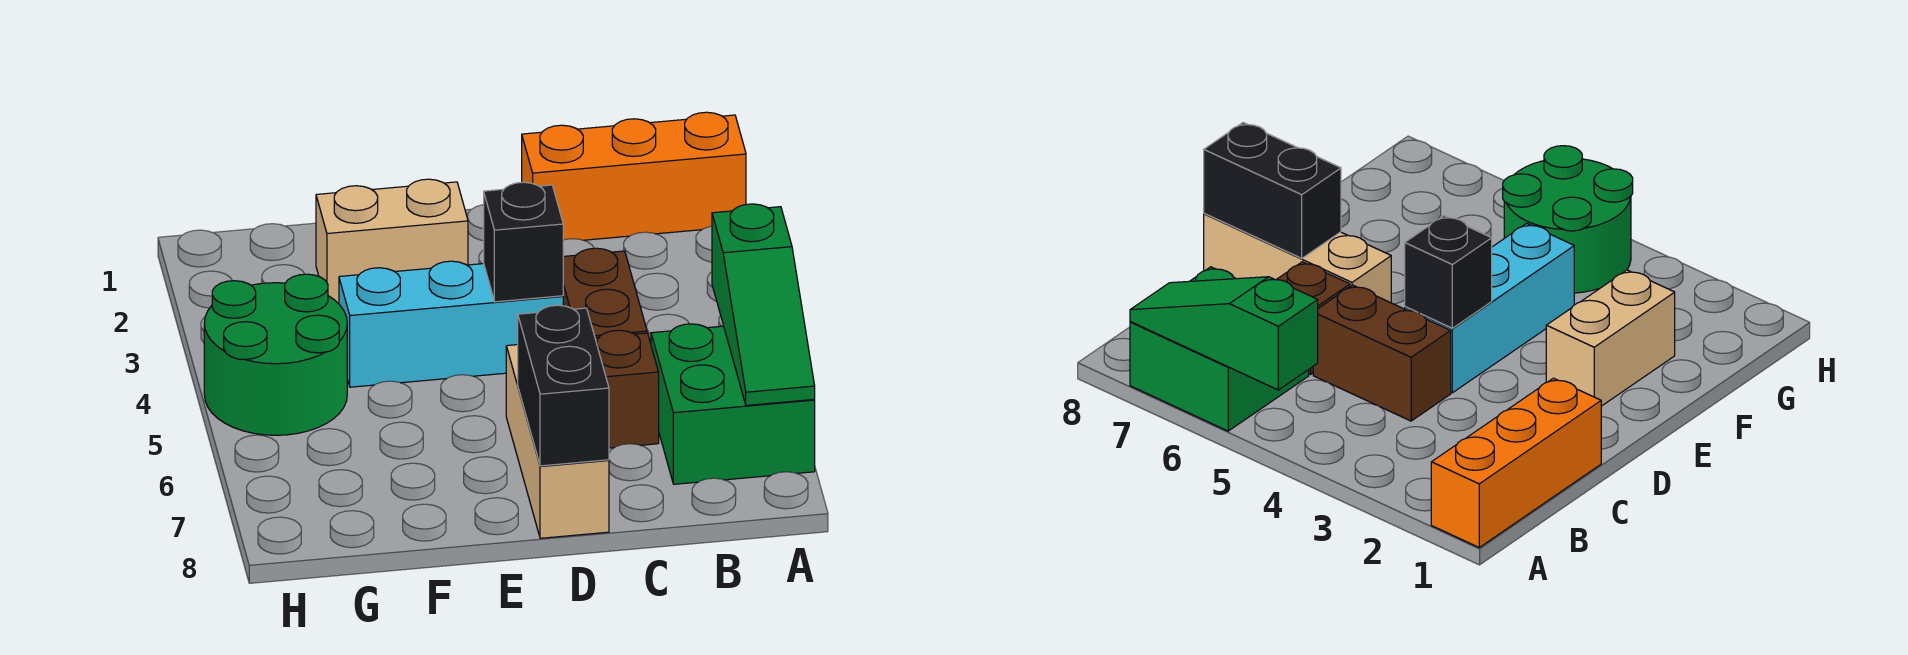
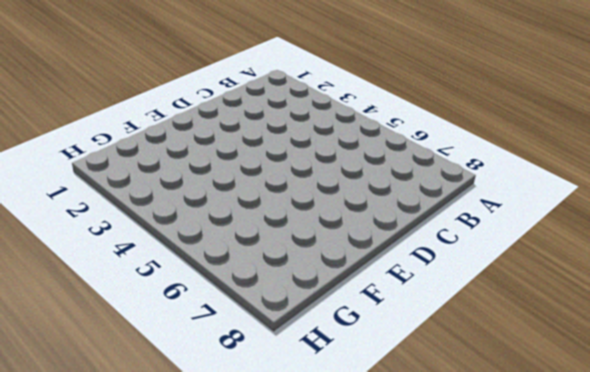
none -> orange brick A1:C1 level 1
none -> green brick A6:B7 level 1

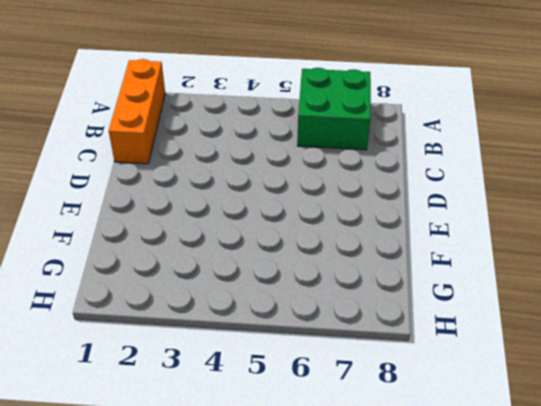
none -> brown brick C4:C5 level 1
none -> brown brick C6 level 1

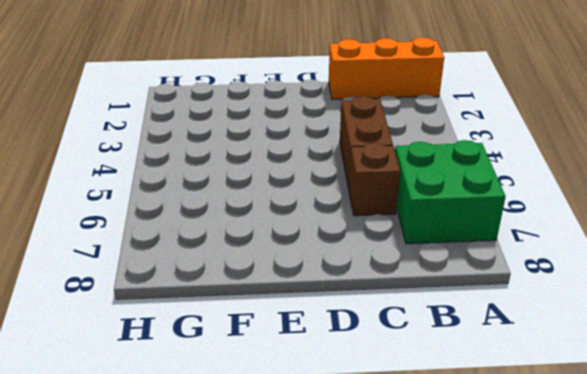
none -> cyan brick D4:F4 level 1
none -> tan brick D6:D8 level 1

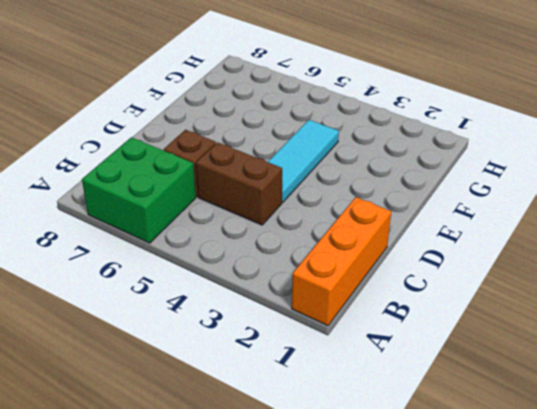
cyan tile D4:F4 level 1 -> cyan brick D4:F4 level 1
none -> tan brick D6:D8 level 1
none -> tan brick E2:F2 level 1

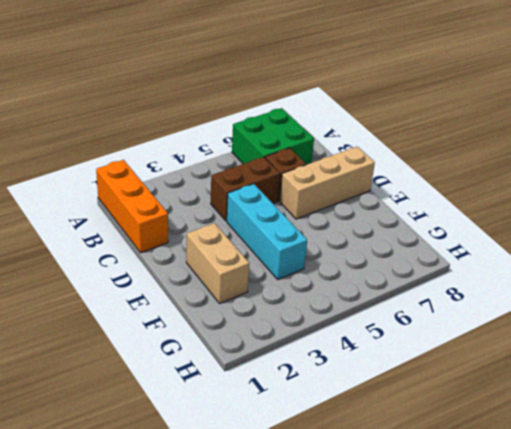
none -> green round brick G4:H5 level 1
none -> green slope A5:A7 level 2 top 5

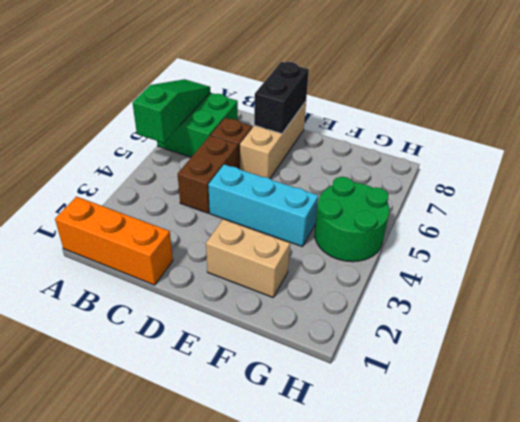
none -> black brick D4 level 2

